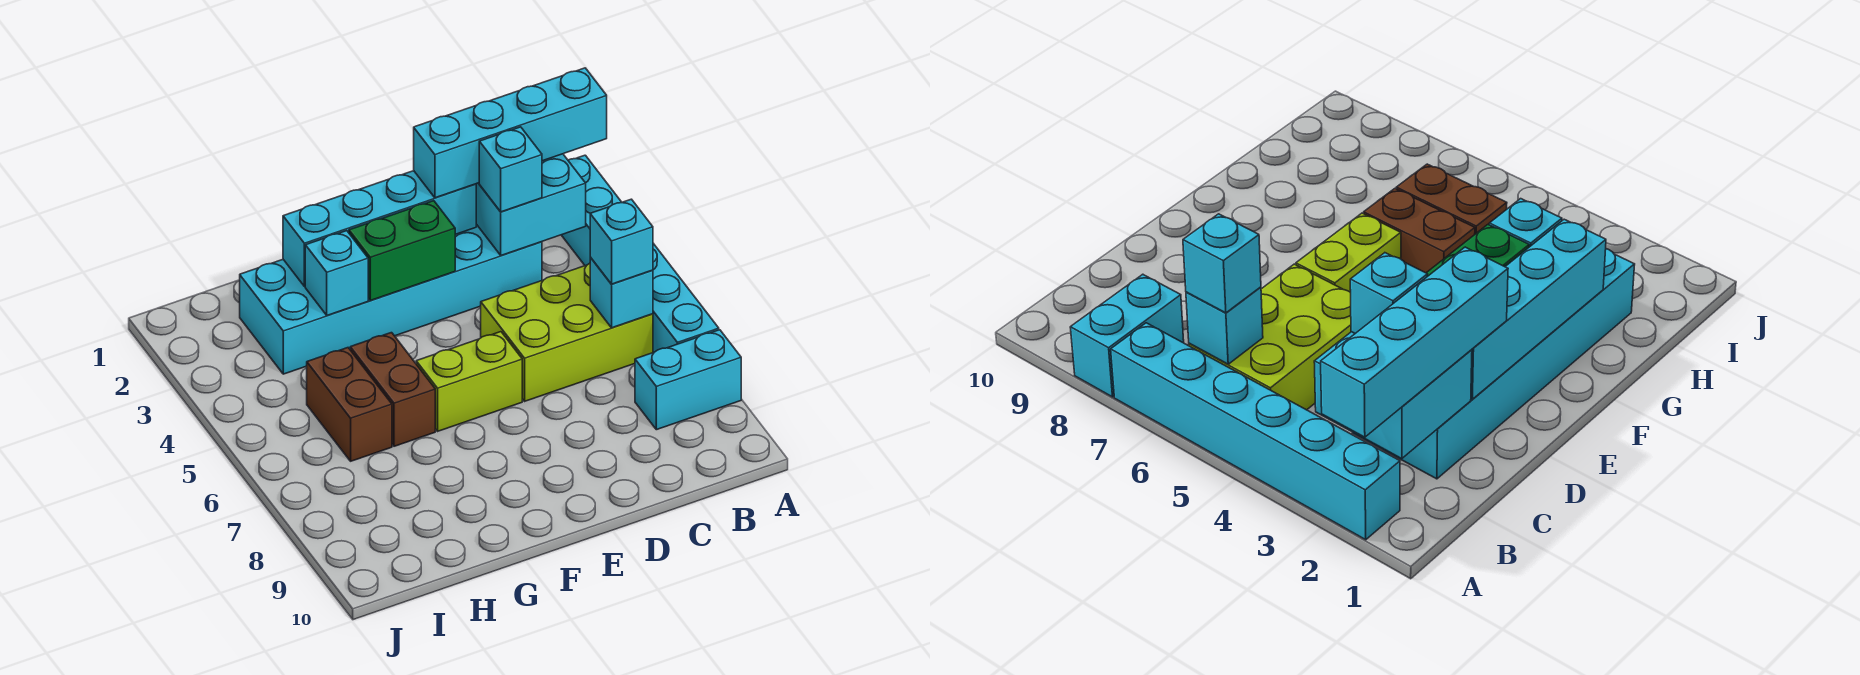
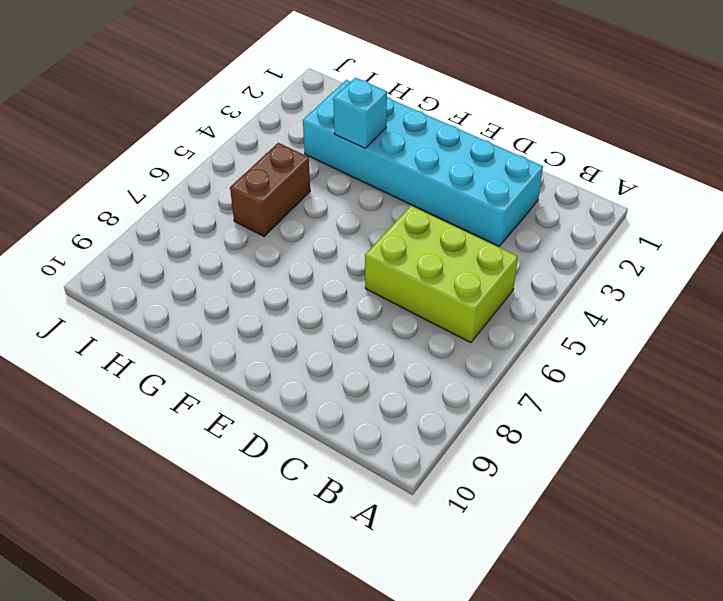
none -> cyan brick A2:A7 level 1
none -> cyan brick A8:B8 level 1
none -> lime brick E6:F6 level 1

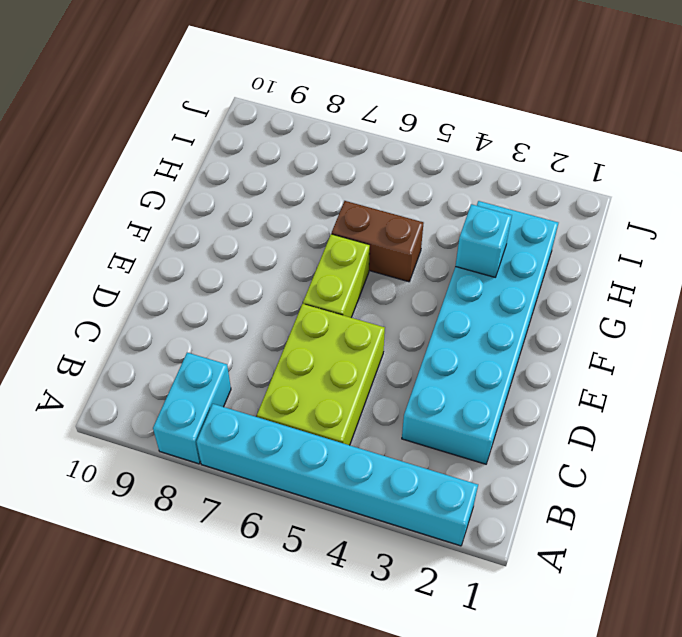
none -> brown brick H5:H6 level 1
none -> cyan brick B2:C3 level 2
none -> cyan brick B6 level 2

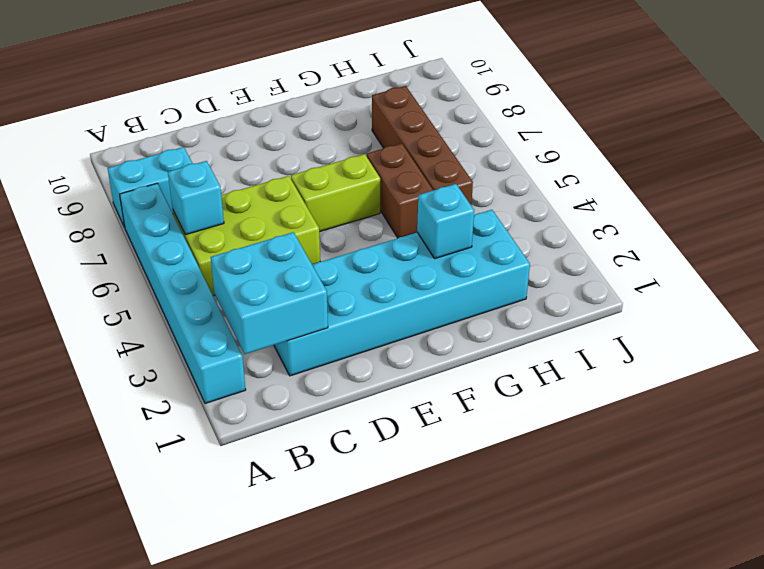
brown brick H5:H8 level 1 -> brown brick H5:H6 level 1
none -> cyan brick D2:G2 level 2
none -> green brick E3:F3 level 2
none -> cyan brick A2:D2 level 3

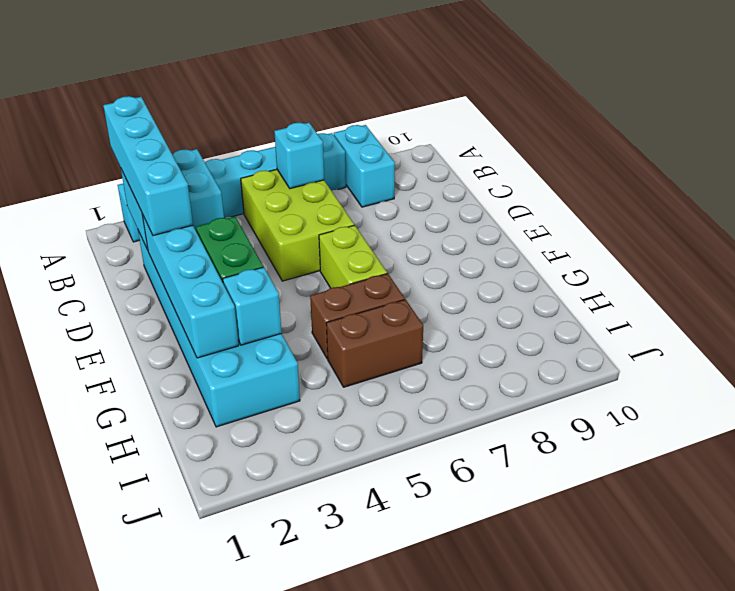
none -> cyan brick B6 level 3
none -> cyan brick C3 level 3

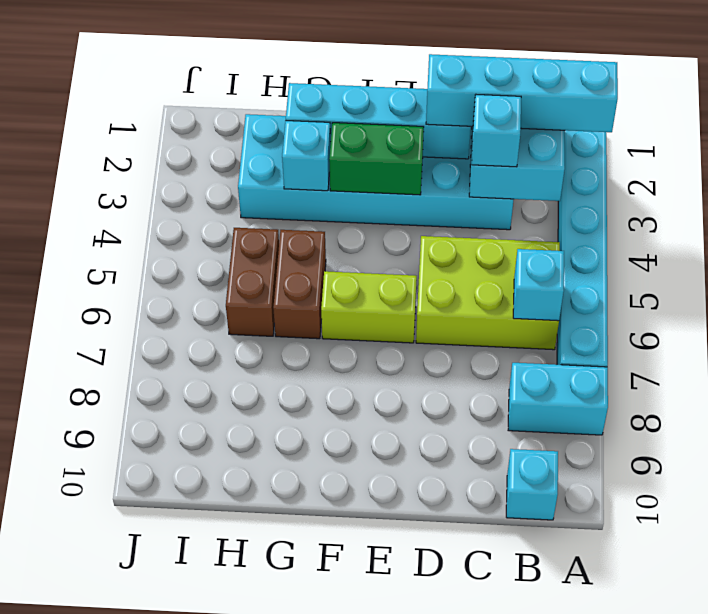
cyan brick B10 level 1 -> cyan brick B6 level 3

